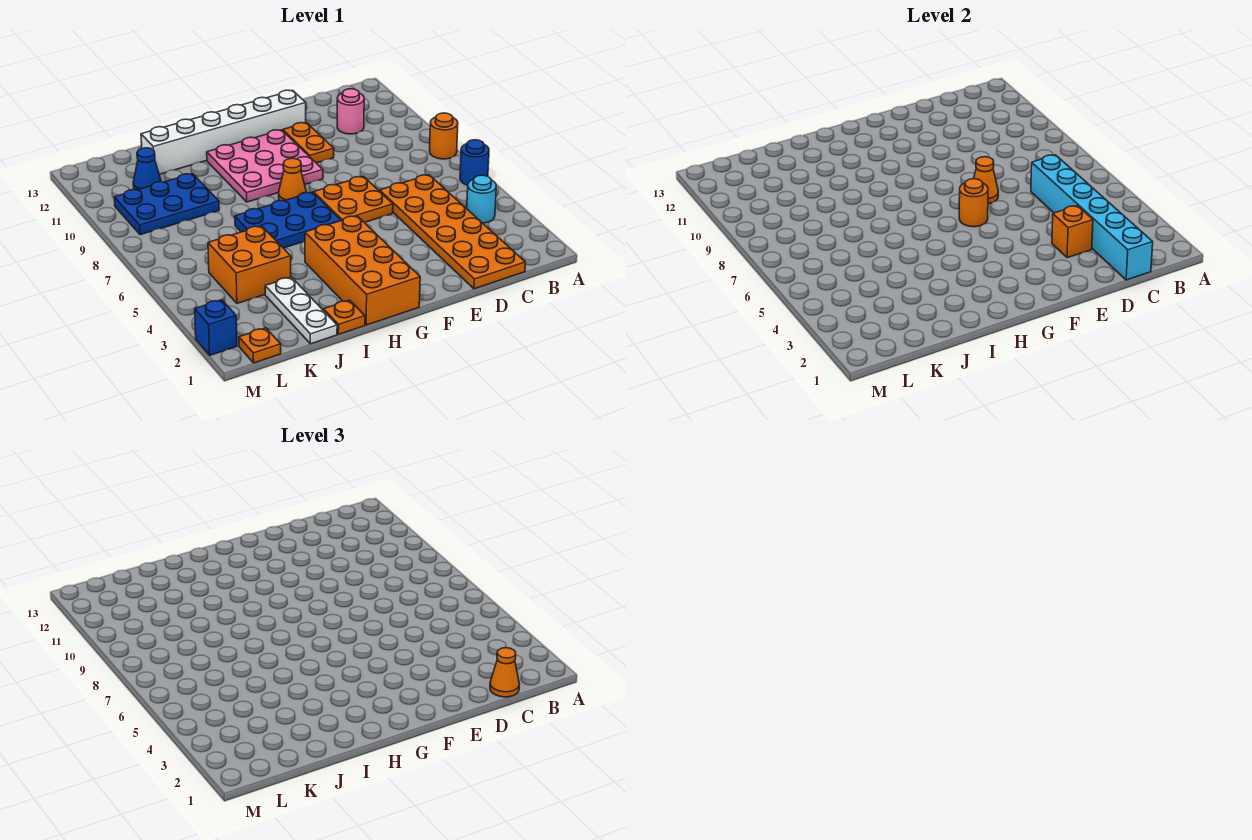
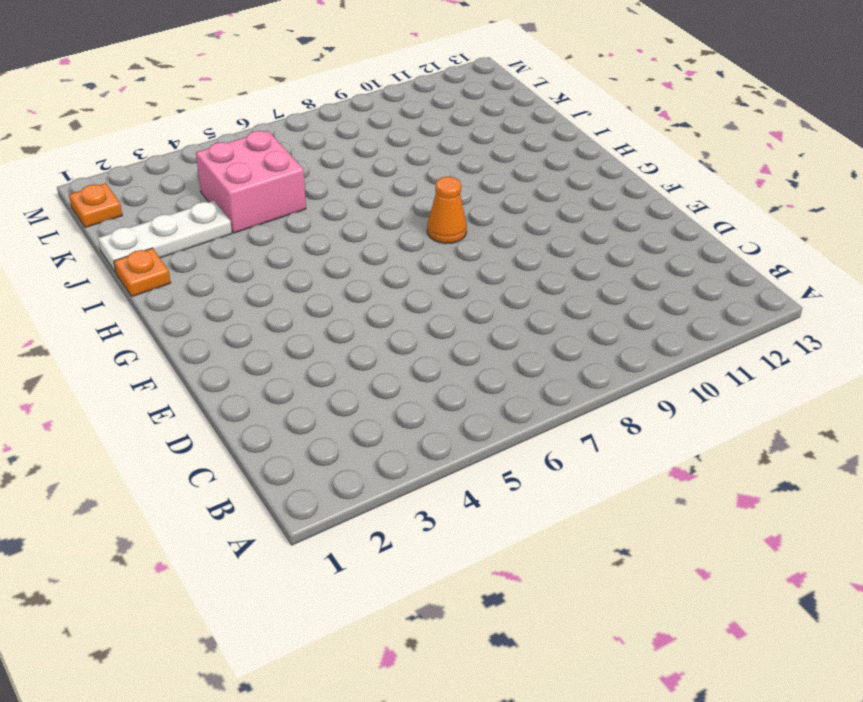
pink brick J4:K5 level 1 -> orange brick J4:K5 level 1
none -> blue round brick A6 level 1
none -> orange round brick A8 level 1
none -> cyan round brick B4 level 1

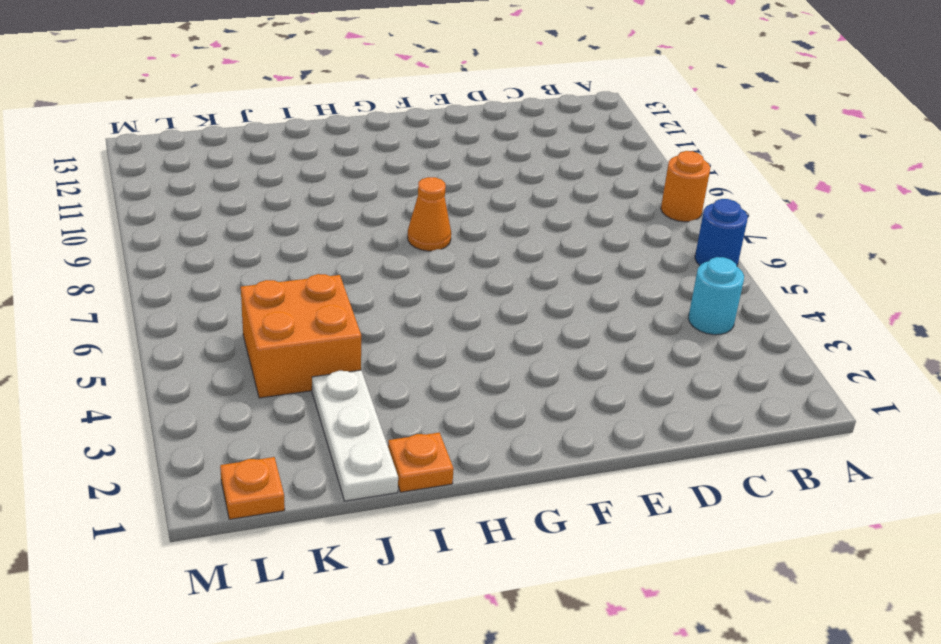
none -> orange plate C1:D6 level 1
none -> pink round brick C11 level 1
none -> orange plate E6:F7 level 1

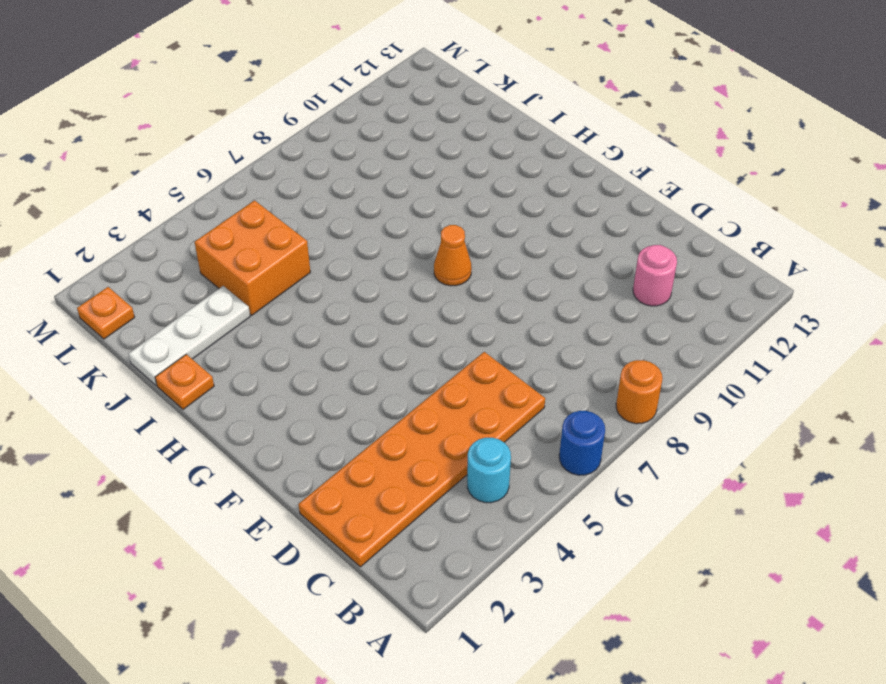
none -> orange plate E6:F7 level 1
none -> orange plate E10:E11 level 1
none -> white brick E12:J12 level 1

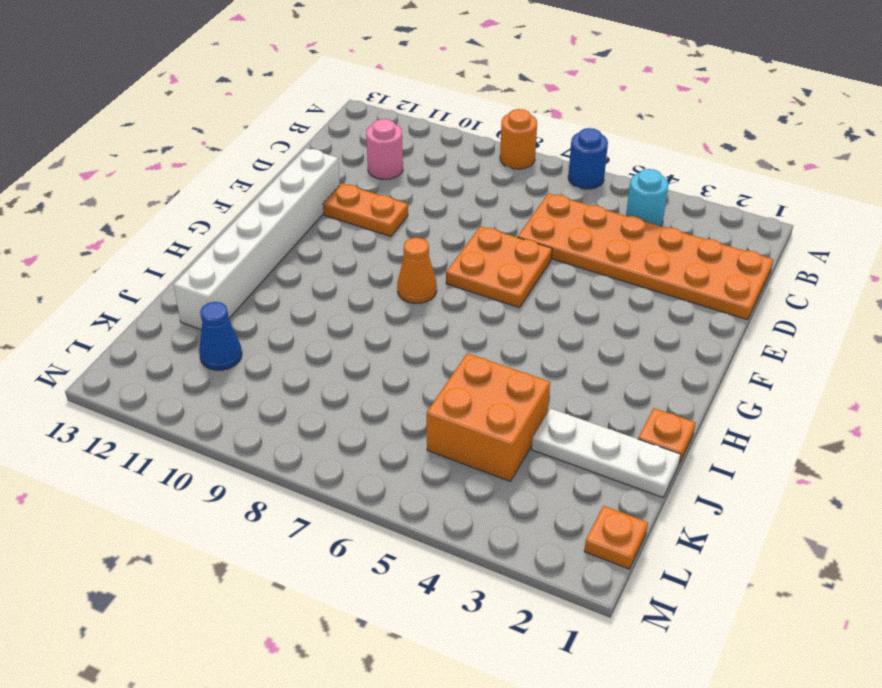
none -> pink plate F9:H11 level 1
none -> orange brick G1:H4 level 1
none -> blue plate G6:I7 level 1

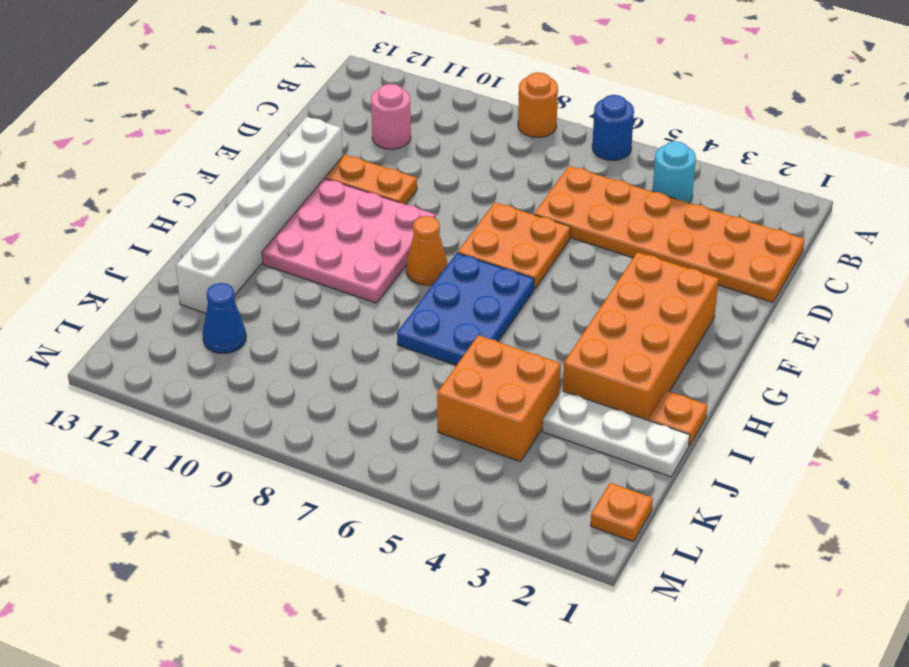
orange brick F2:I3 level 1 -> orange brick G1:H4 level 1
none -> blue plate J9:L10 level 1
none -> blue brick M2 level 1
none -> cyan brick C1:C6 level 2

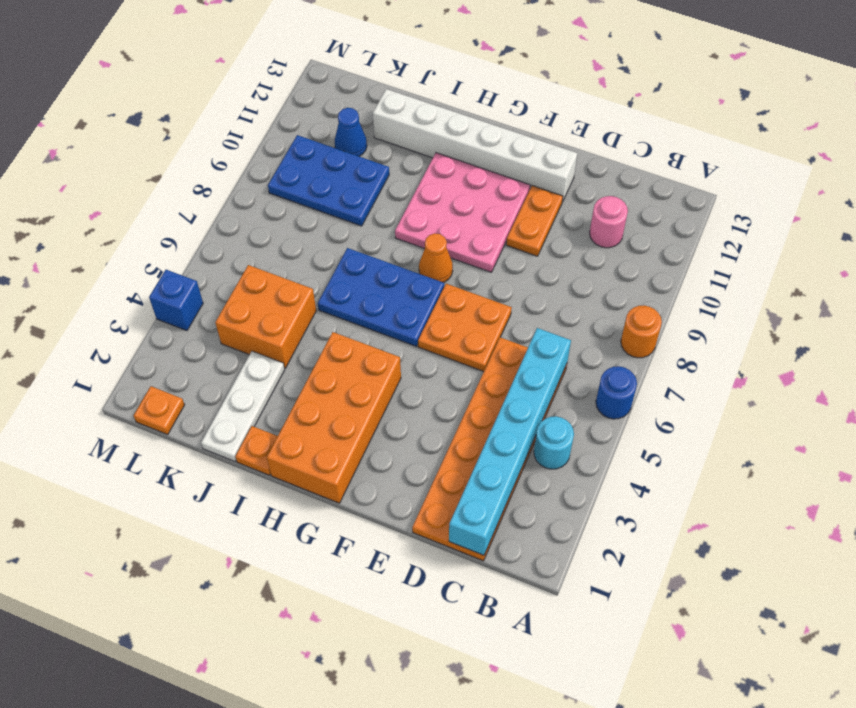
blue brick M4 level 1 -> blue brick M2 level 1
none -> orange brick D3 level 2
none -> orange cone E7 level 2
none -> orange round brick F6 level 2

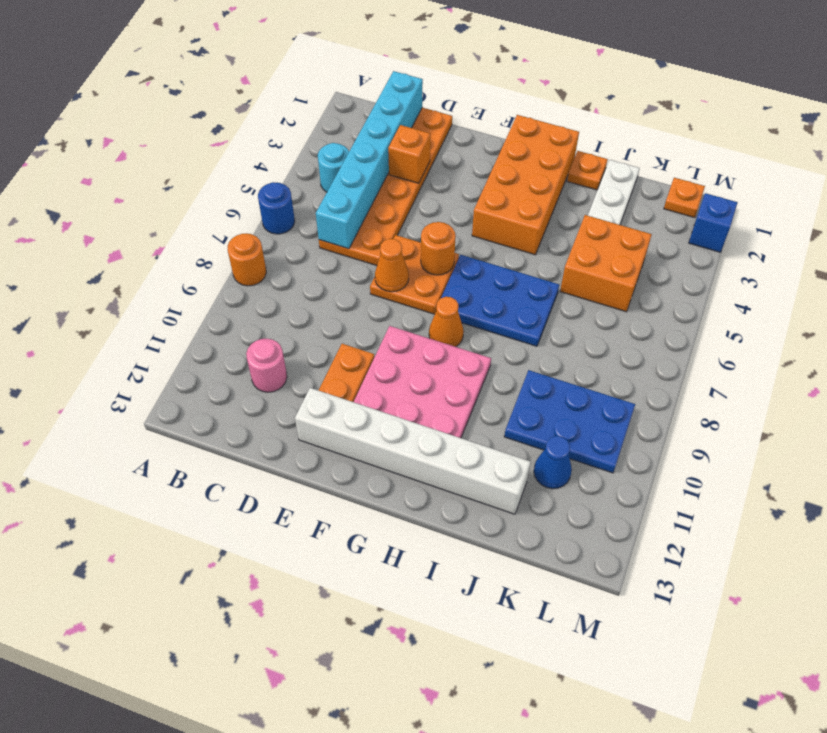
none -> orange cone C1 level 3

